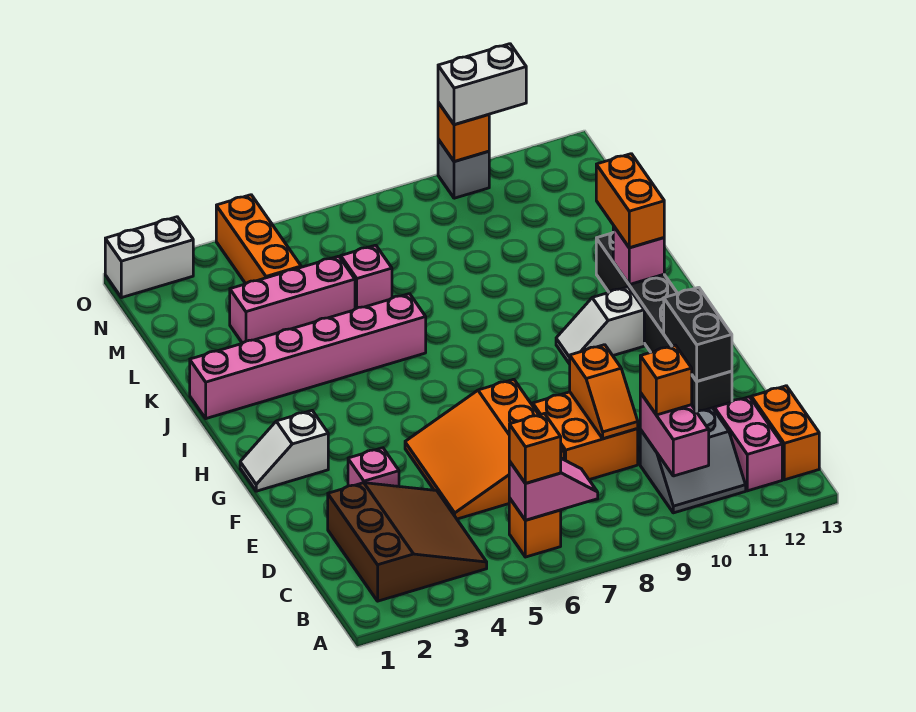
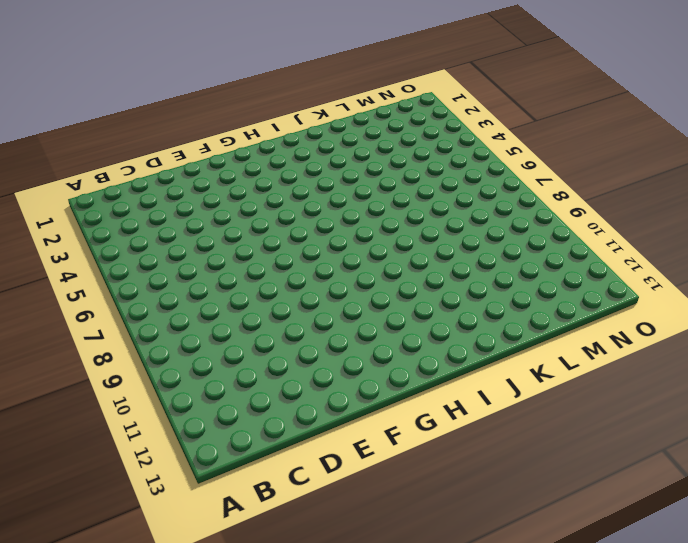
none -> brown slope B2:D4 level 1 top 2
none -> orange brick B6 level 1
none -> grey slope B10:C11 level 1 top C

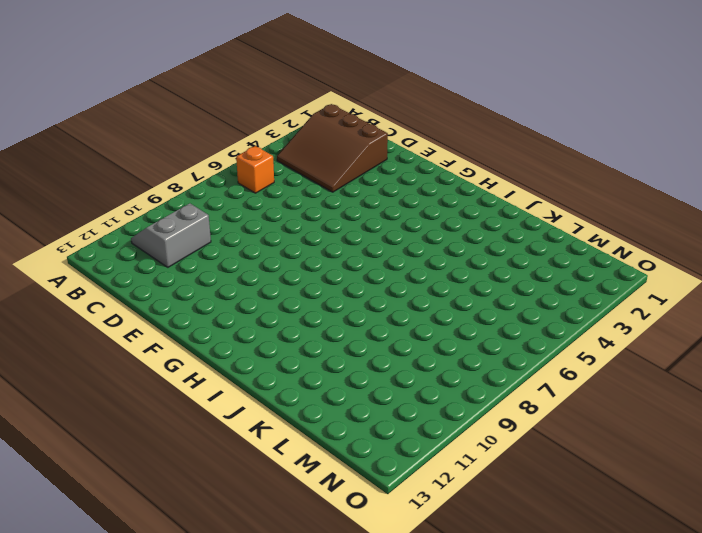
none -> pink brick B12:C12 level 1
none -> orange brick B13:C13 level 1
none -> orange slope D5:F7 level 1 top 7

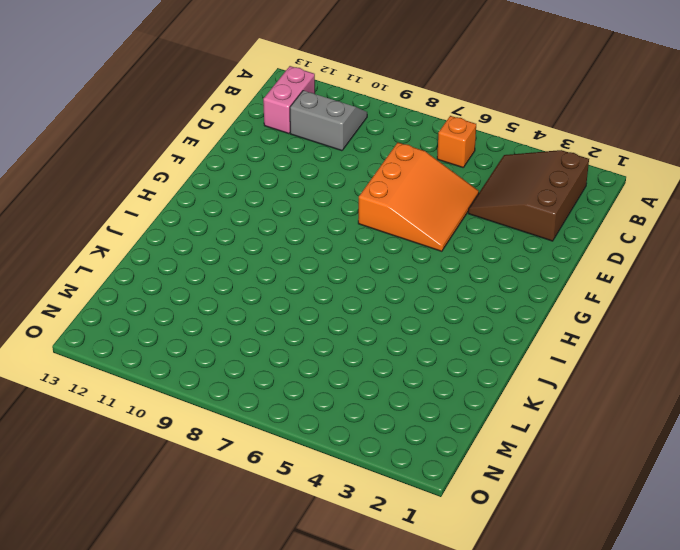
none -> orange brick B13:C13 level 1
none -> orange brick D8:E9 level 1
none -> pink brick E3 level 1

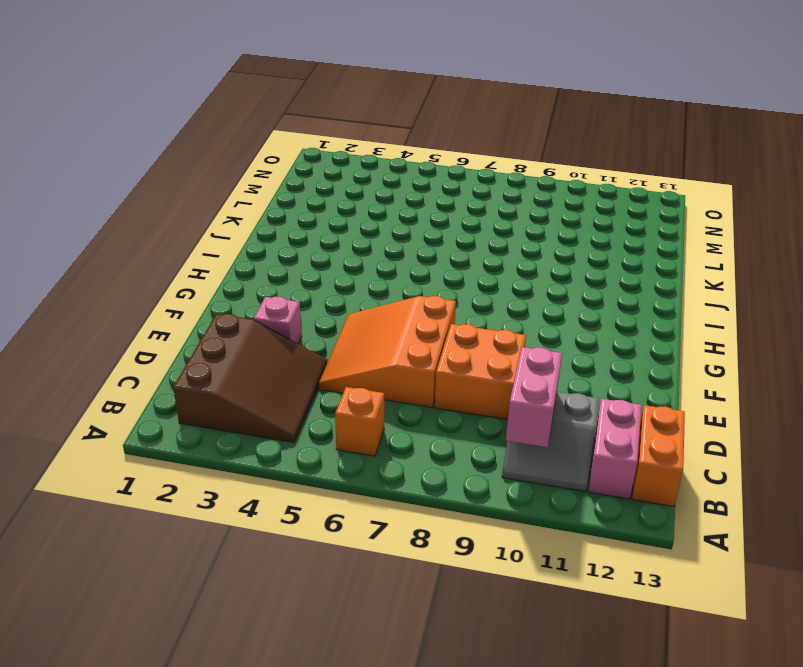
none -> black brick E12:J12 level 1
none -> white slope G1:G2 level 1 top 2
none -> white slope H10:H11 level 1 top 11

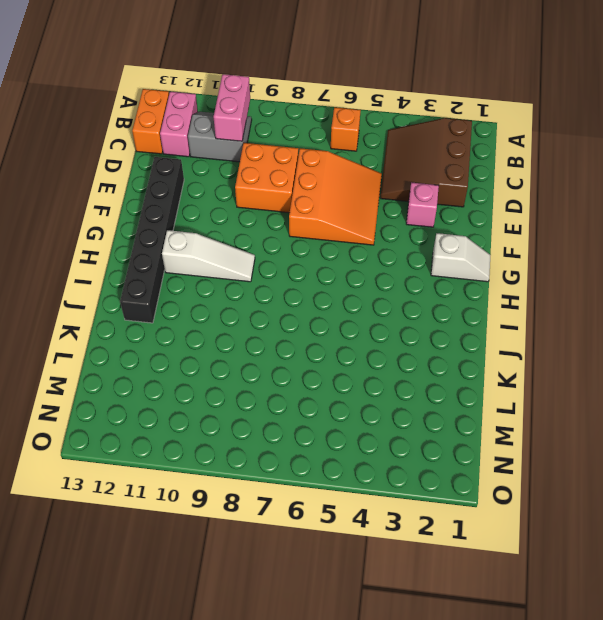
white slope H9:H11 level 1 top 11 -> white slope H10:H11 level 1 top 11
none -> pink brick J1:J6 level 1
none -> pink brick L3:L5 level 1
none -> pink brick L6 level 1

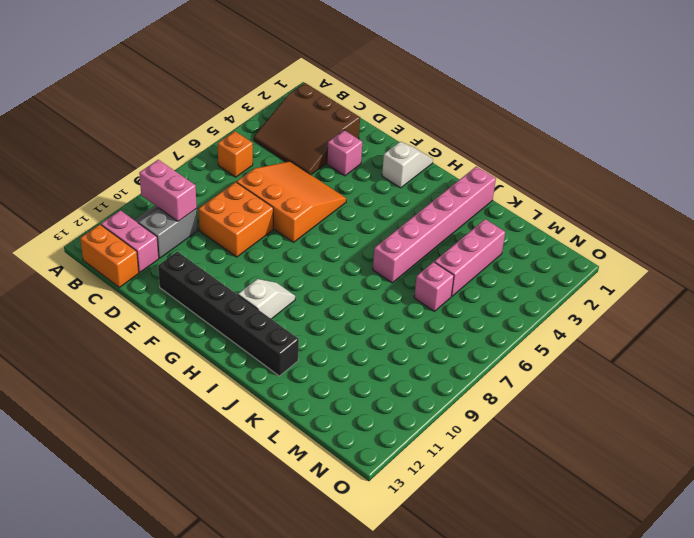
none -> orange brick M4:O4 level 1
none -> white brick O1:O2 level 1
none -> grey brick O10 level 1

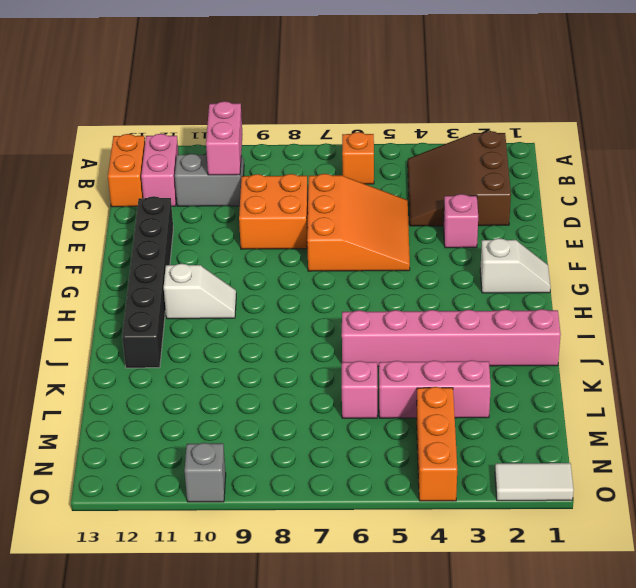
white tile O1:O2 level 1 -> white brick O1:O2 level 1
none -> pink slope B6:B7 level 2 top 6
none -> orange slope D9:E9 level 2 top E
none -> black brick E12:F12 level 2

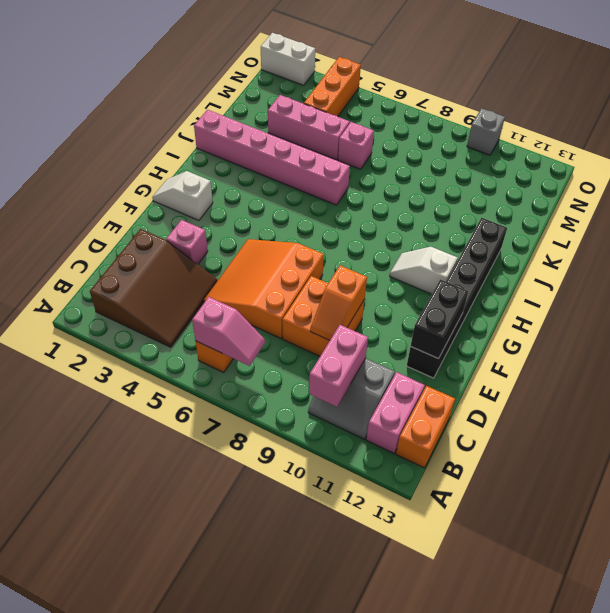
none -> pink brick I12 level 2
none -> orange brick O10 level 2
none -> orange brick B6 level 3

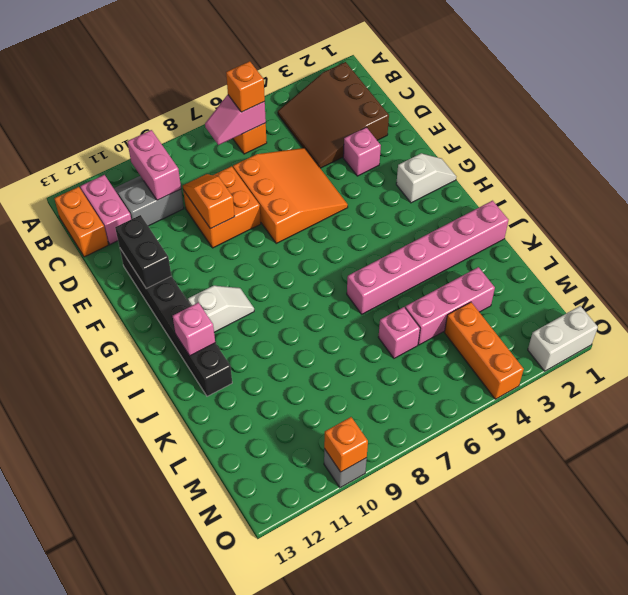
none -> orange brick C10 level 3
none -> orange brick I12:J12 level 3
none -> white brick O10:O11 level 3

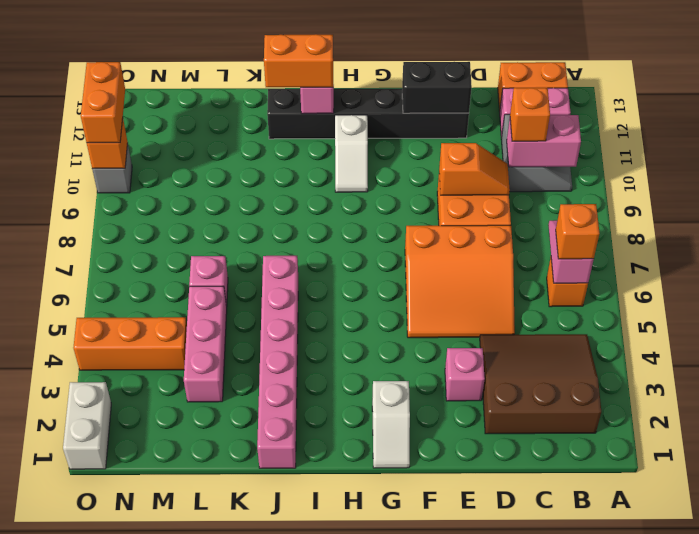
orange brick O10:O11 level 3 -> white brick O10:O11 level 3

